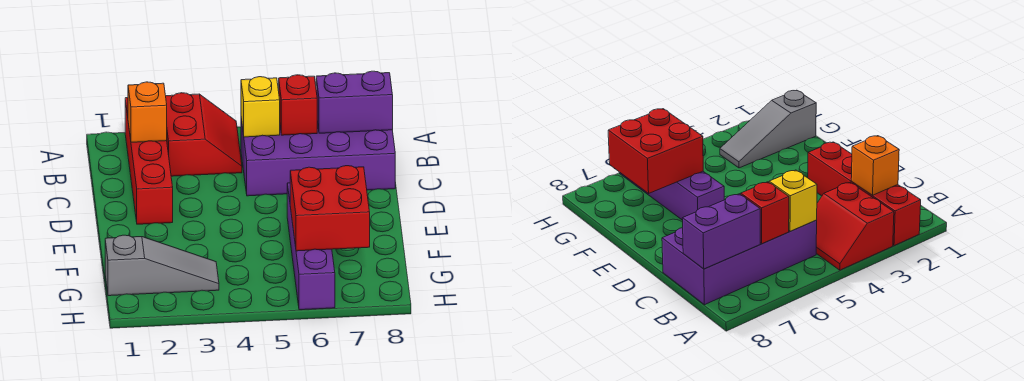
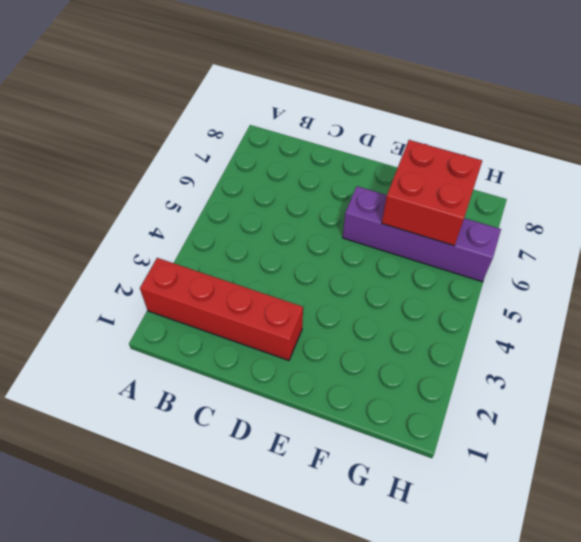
none -> red slope A3:B4 level 1 top 3
none -> purple brick B5:C8 level 1

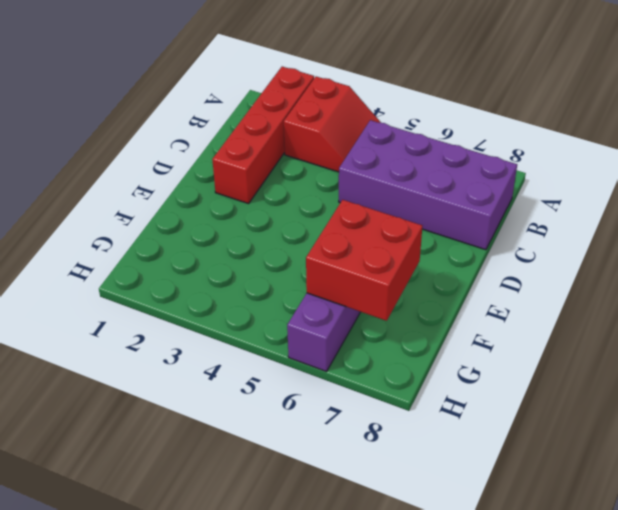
none -> grey slope G1:G3 level 1 top 1
none -> orange brick B2 level 2

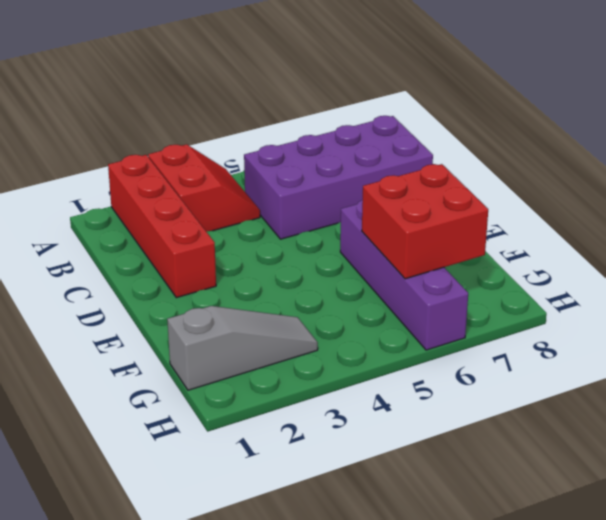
none -> orange brick B2 level 2
none -> yellow brick B5 level 2

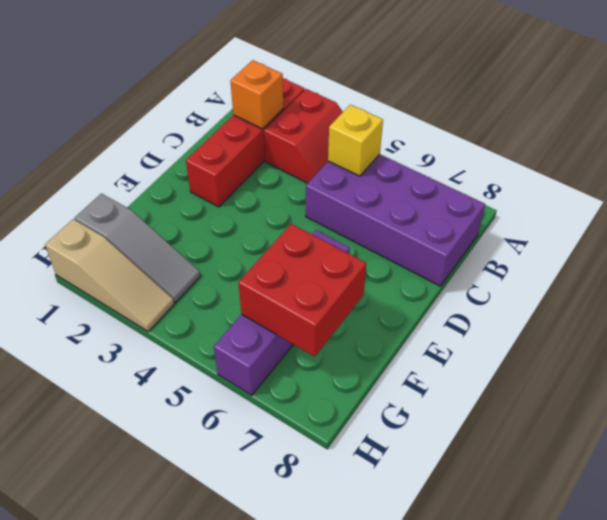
tan slope H1:H3 level 1 top 1 -> none
none -> red brick B6 level 2
none -> purple brick B7:B8 level 2

